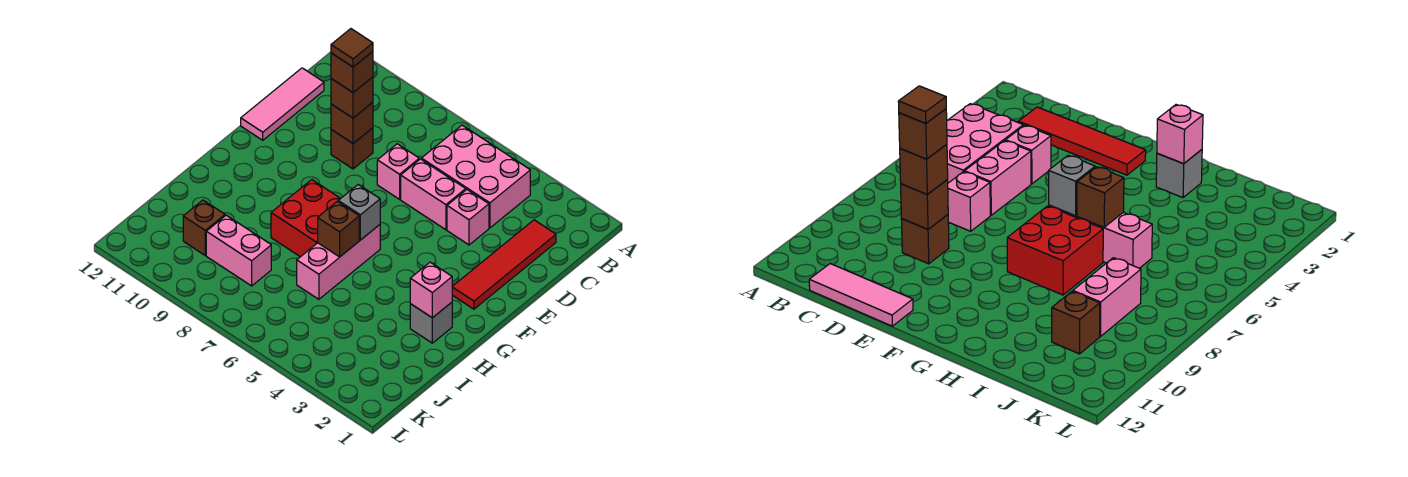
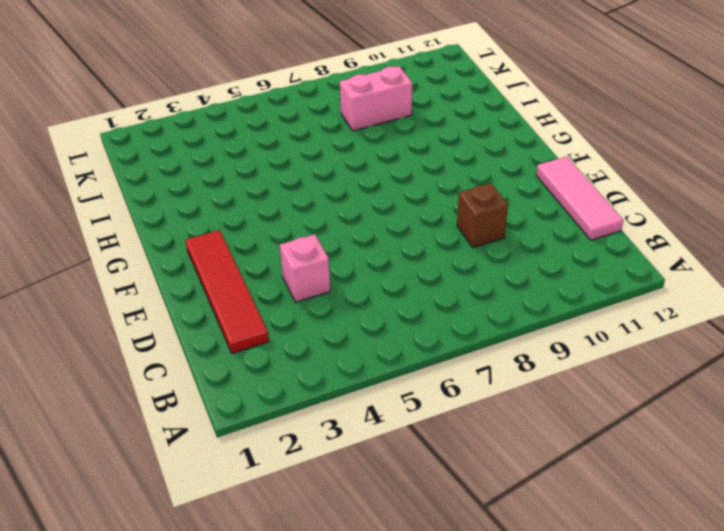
none -> pink brick B4:C6 level 1
none -> pink brick D5:D6 level 1
none -> pink brick D7 level 1

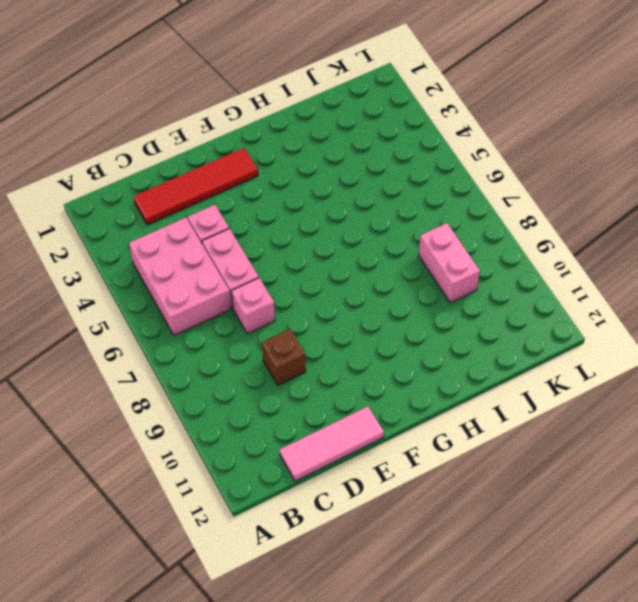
none -> pink brick G6:I6 level 1
none -> red brick G7:H8 level 1
none -> grey brick H2 level 1

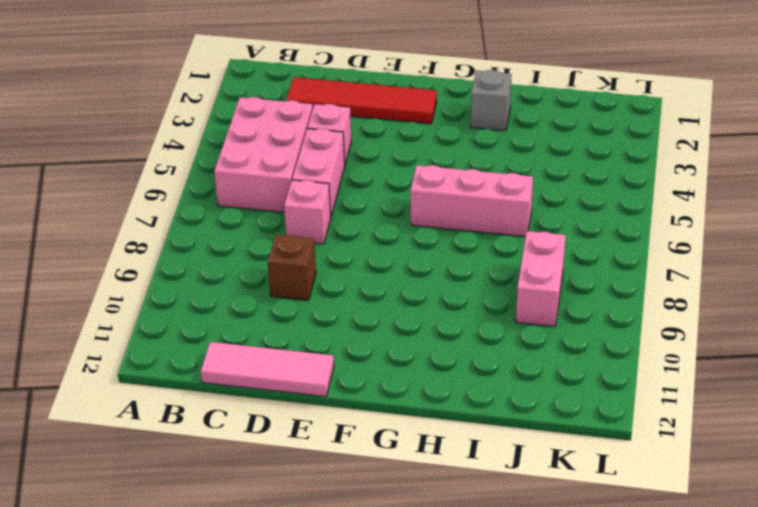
none -> red brick G7:H8 level 1
none -> brown brick J10 level 1
none -> brown brick D9 level 2

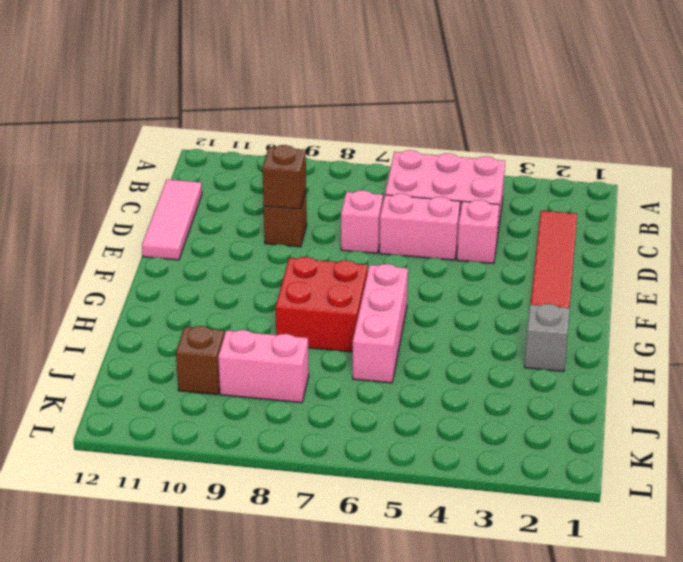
none -> grey brick G6 level 2
none -> pink brick H2 level 2
none -> brown brick H6 level 2

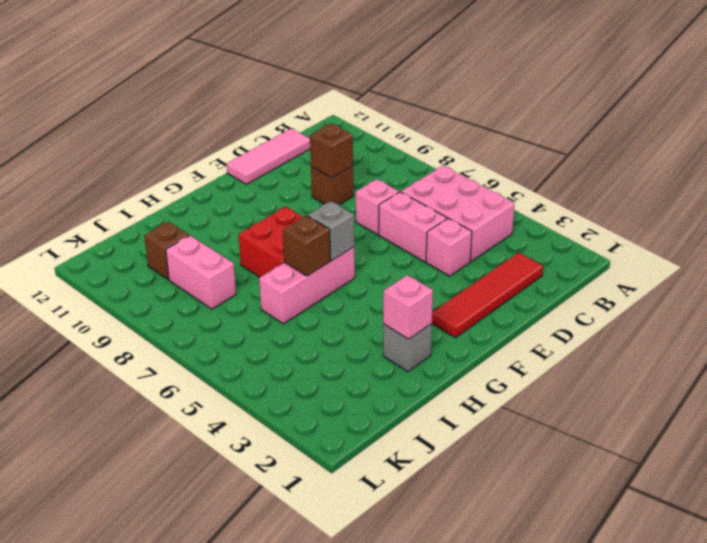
none -> brown brick D9 level 3
none -> brown brick D9 level 4
none -> brown tile D9 level 5

